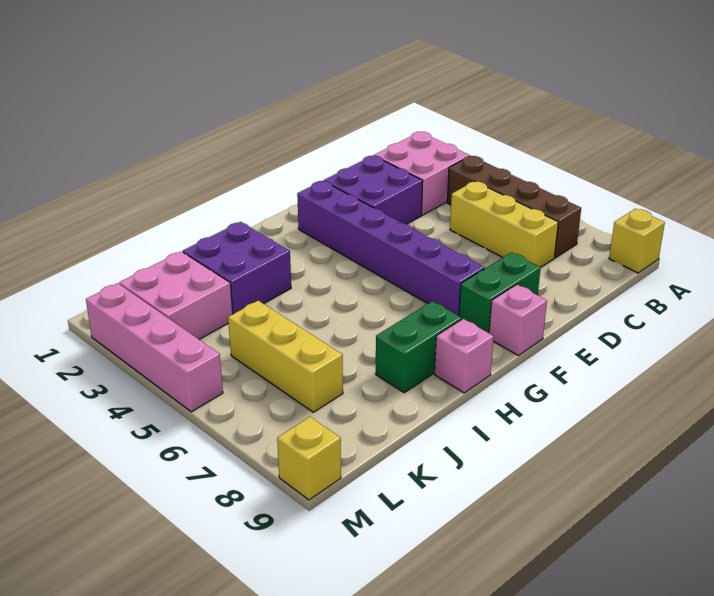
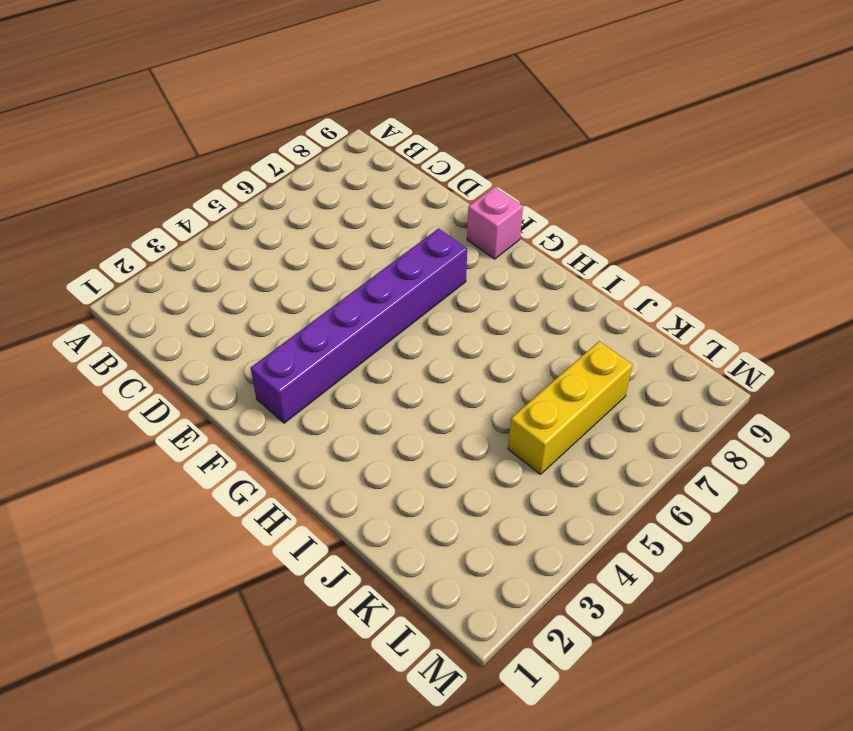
none -> yellow brick A9 level 1
none -> pink brick B2:C3 level 1
none -> brown brick B4:B7 level 1

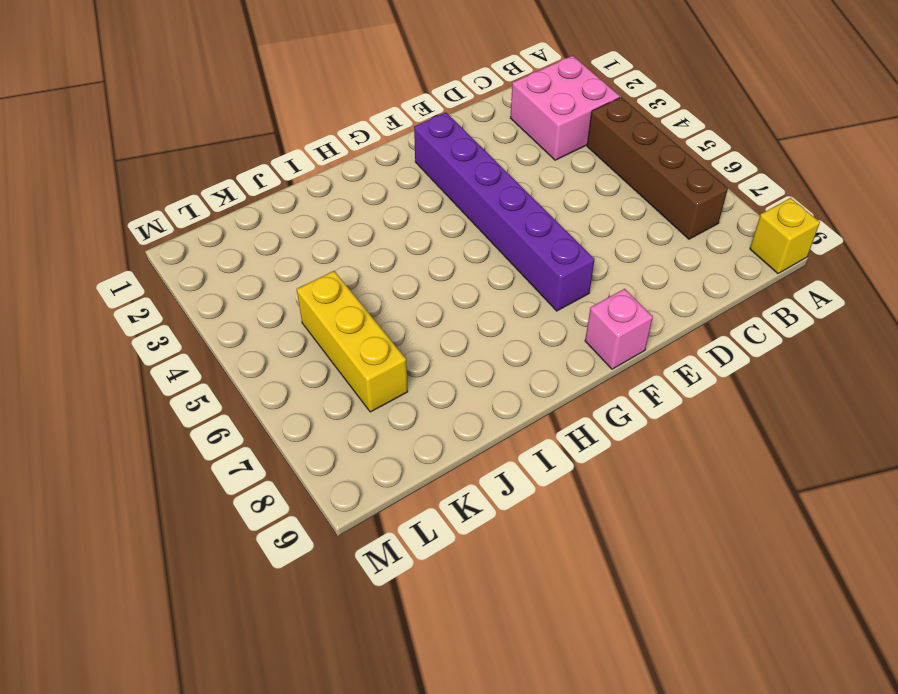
none -> yellow brick C5:C7 level 1
none -> purple brick D2:E3 level 1
none -> green brick E8:F8 level 1

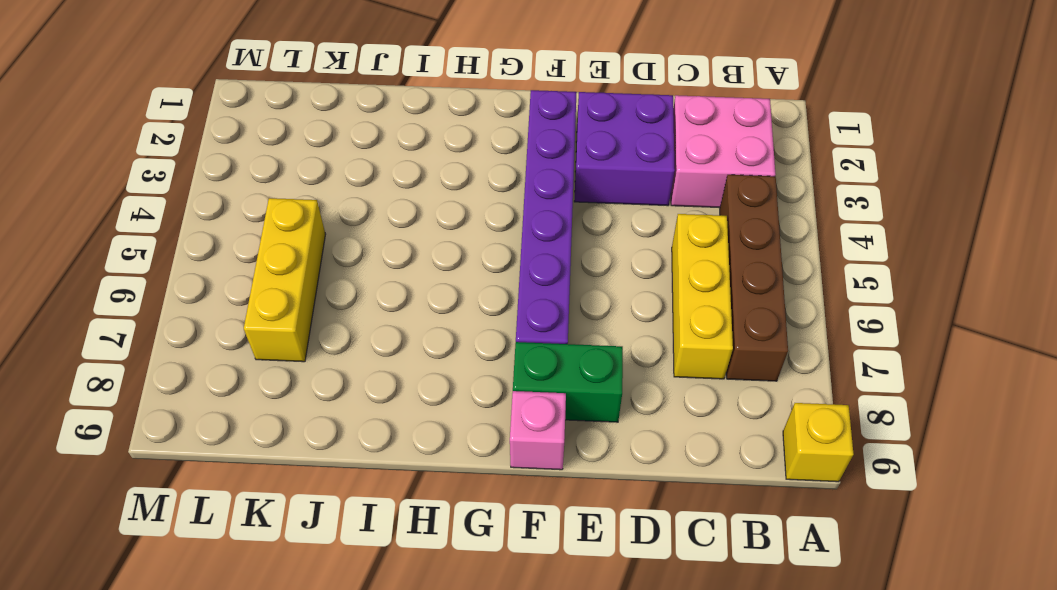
none -> green brick H8:I8 level 1
none -> pink brick H9 level 1
none -> purple brick I2:J3 level 1

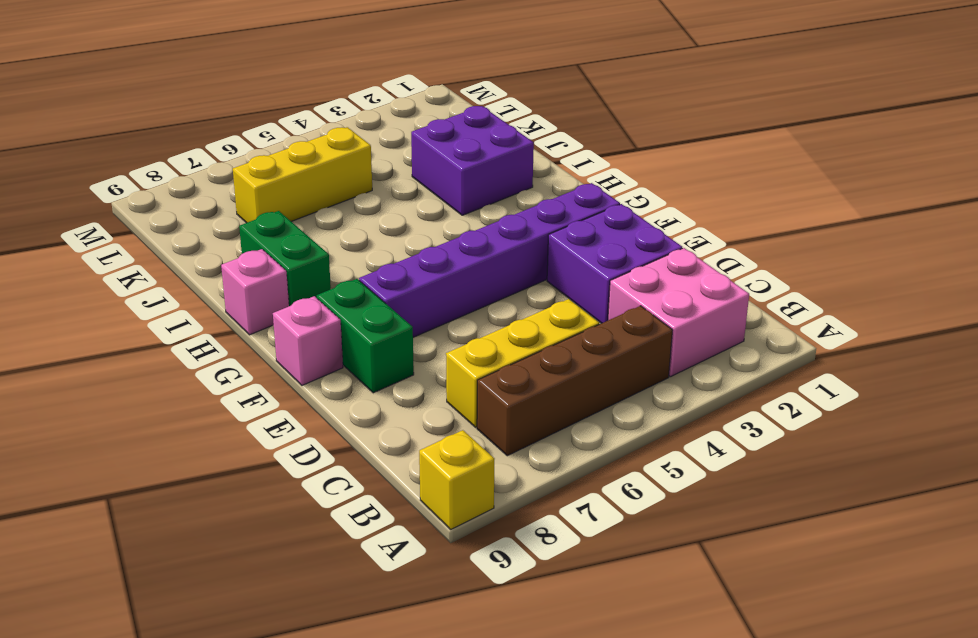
none -> pink brick K2:L3 level 1
none -> pink brick M2:M5 level 1
none -> yellow brick M9 level 1

